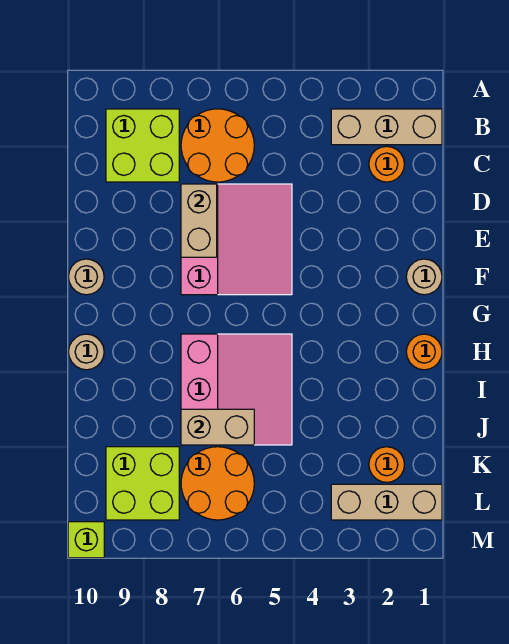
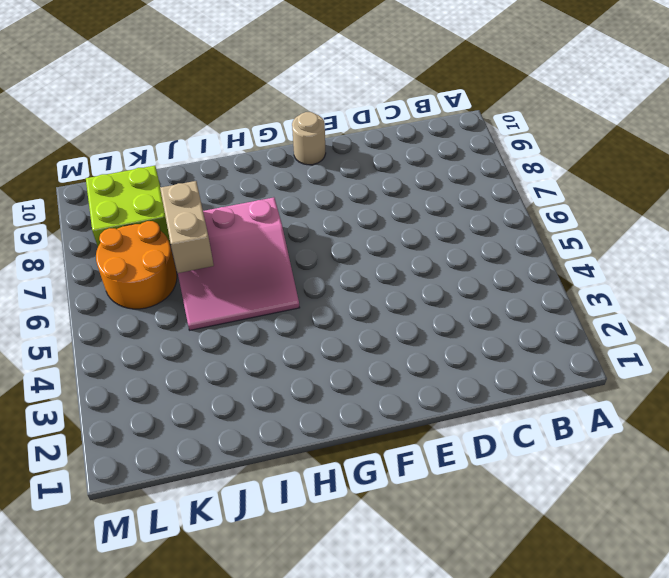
none -> tan brick B1:B3 level 1
none -> orange round brick B6:C7 level 1
none -> lime brick B8:C9 level 1

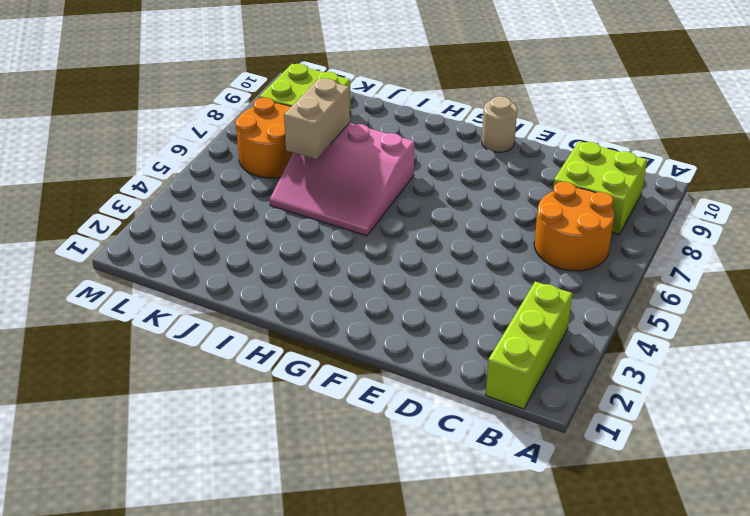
lime brick B1:B3 level 1 -> tan brick B1:B3 level 1
none -> orange round brick C2 level 1
none -> pink slope D5:F7 level 1 top 7
none -> tan round brick F1 level 1

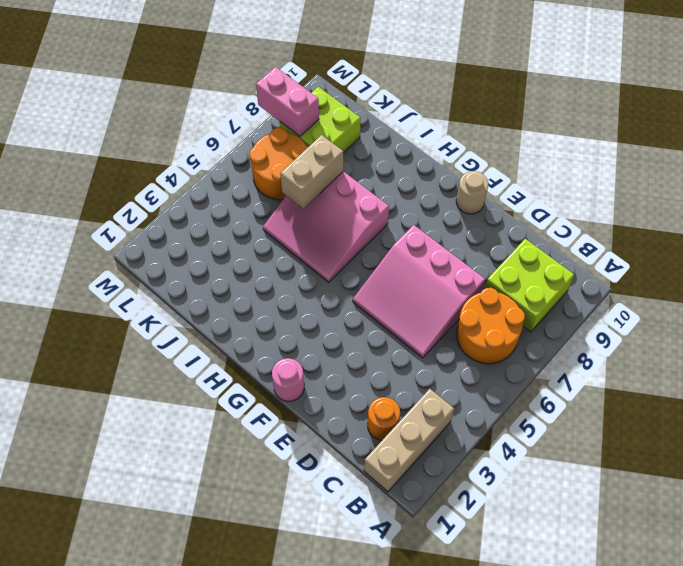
pink round brick F1 level 1 -> tan round brick F1 level 1
pink brick L8:M8 level 2 -> none
none -> orange round brick H1 level 1
none -> tan round brick H10 level 1
none -> orange round brick K2 level 1

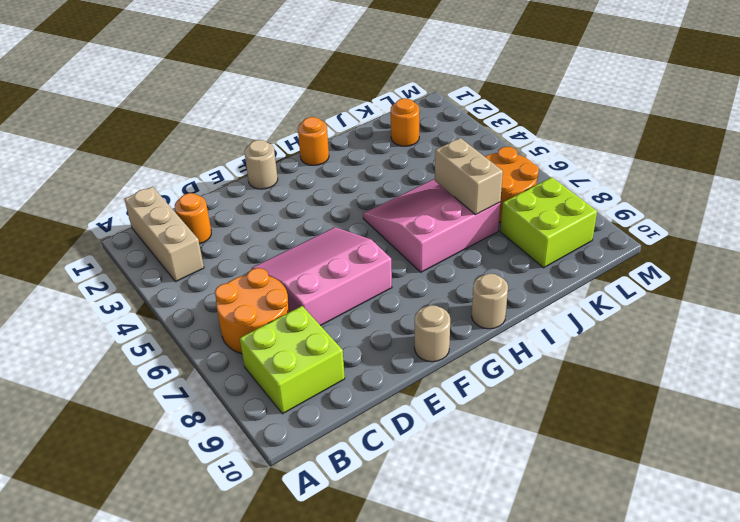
none -> tan brick L1:L3 level 1
none -> lime brick M10 level 1
none -> tan brick D7:E7 level 2

